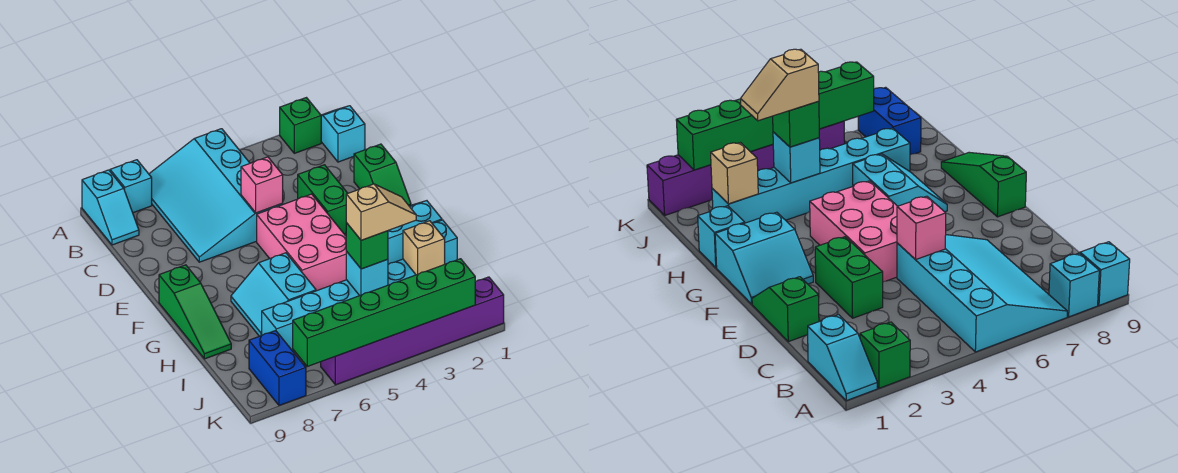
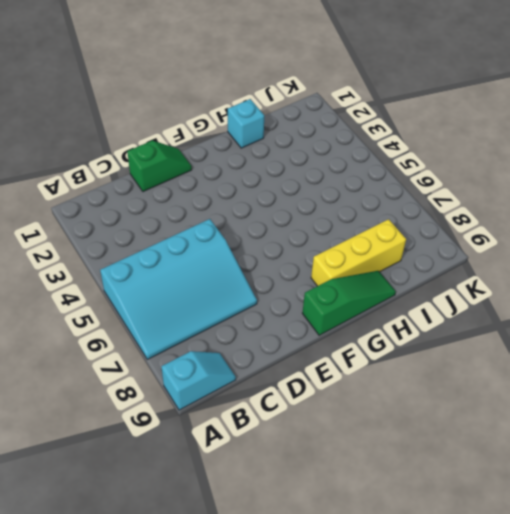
yellow brick G8:I8 level 1 -> none
none -> cyan slope A1:B1 level 1 top B
none -> green brick A2 level 1
none -> cyan brick A8 level 1

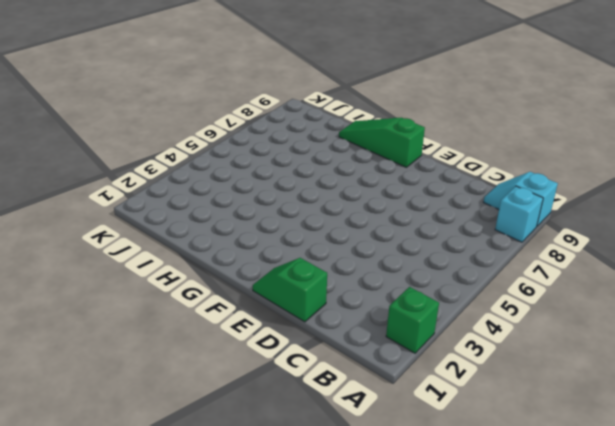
none -> cyan slope A1:B1 level 1 top B
none -> cyan slope A5:D7 level 1 top 5
none -> green brick D3:E3 level 1

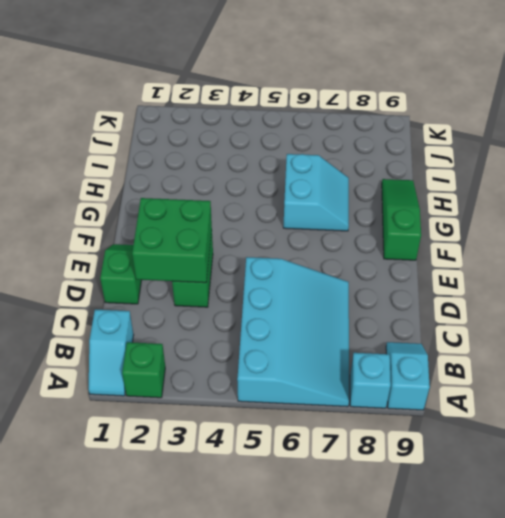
green brick D2:E3 level 2 -> none
none -> pink brick E4:G5 level 1
none -> cyan slope F1:G2 level 1 top G
none -> cyan brick H1 level 1

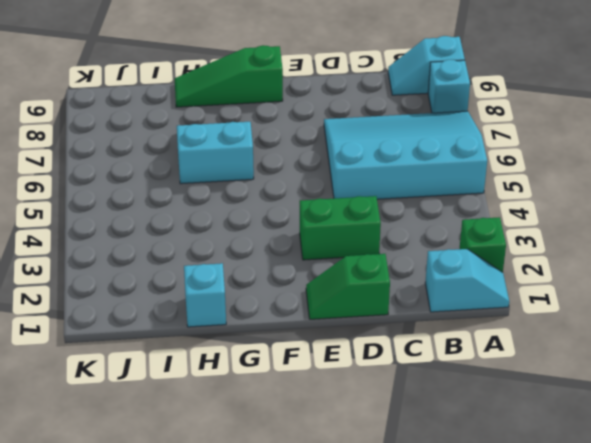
none -> pink brick E4:G5 level 1
none -> cyan slope F1:G2 level 1 top G
none -> cyan brick I2:I7 level 1

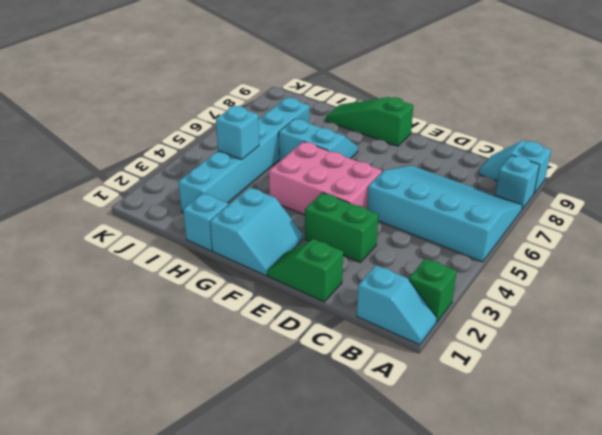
none -> blue brick J8:K8 level 1
none -> purple brick K1:K6 level 1
none -> pink brick D5 level 2

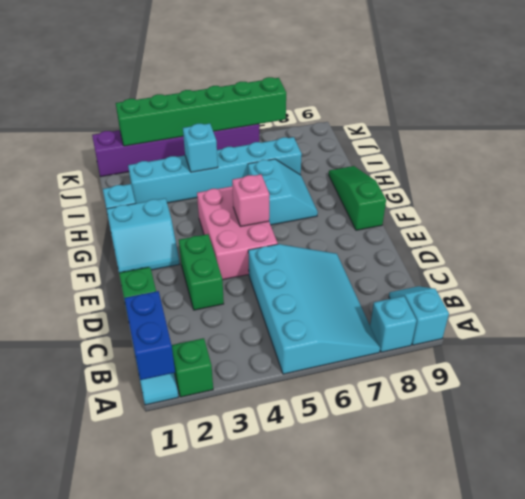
blue brick A1:B1 level 2 -> blue brick J8:K8 level 1
pink brick F5 level 2 -> pink brick D5 level 2
none -> tan brick I2 level 2
none -> green brick I4 level 3
none -> tan slope I3:I4 level 4 top 4

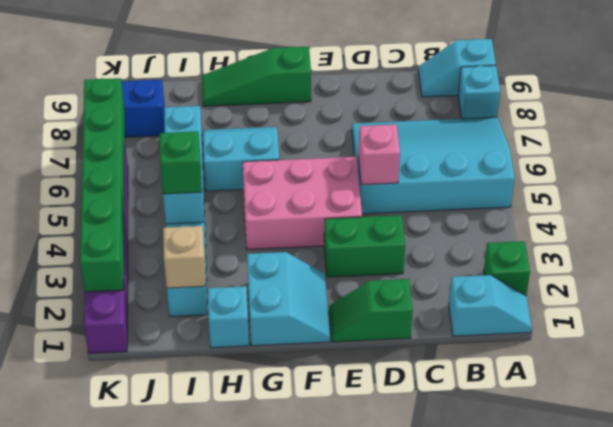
none -> tan slope I3:I4 level 4 top 4

